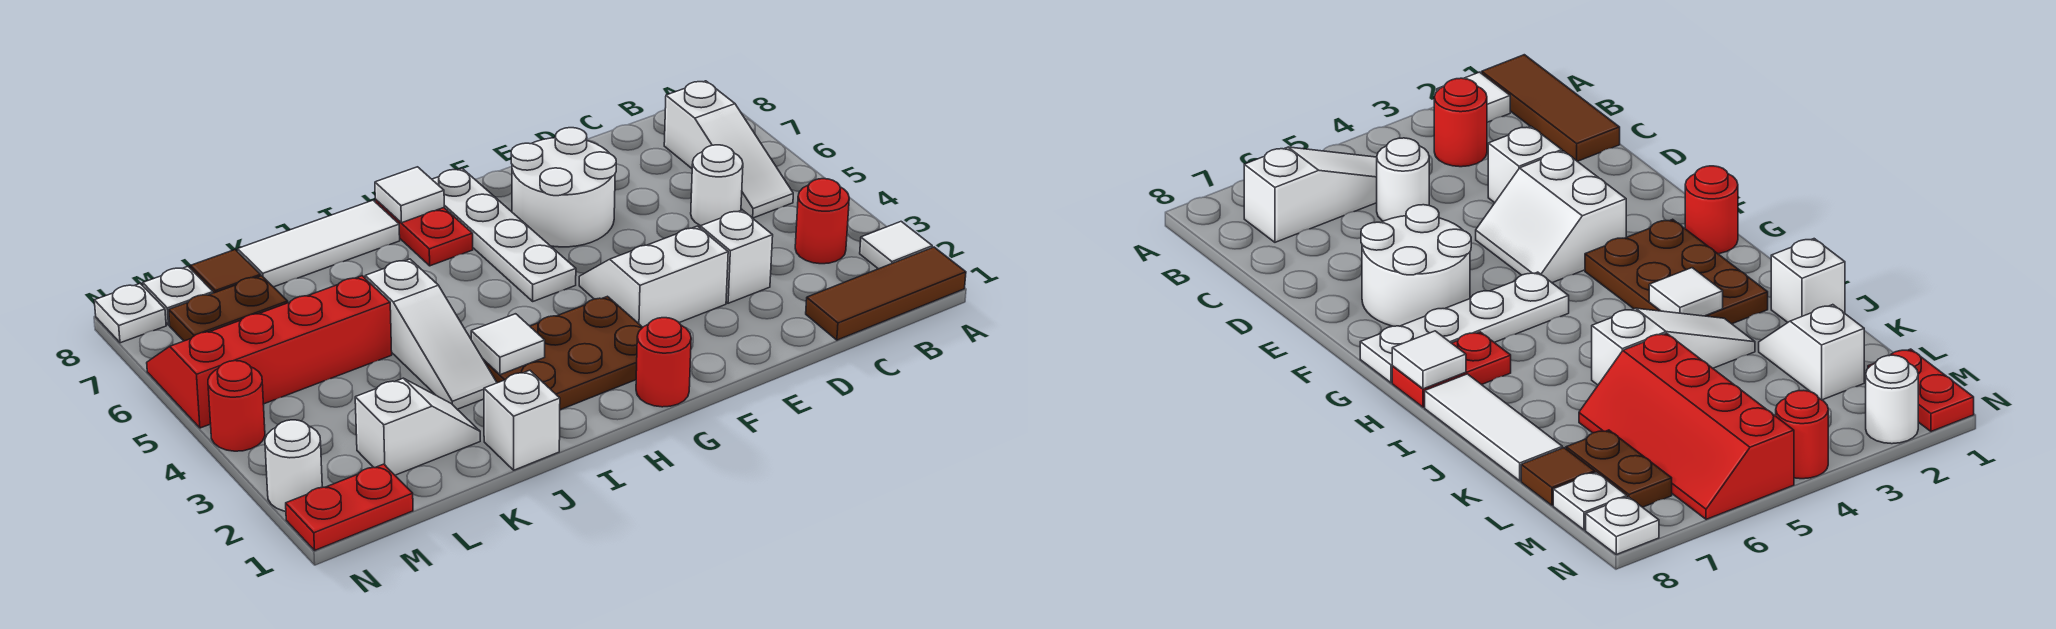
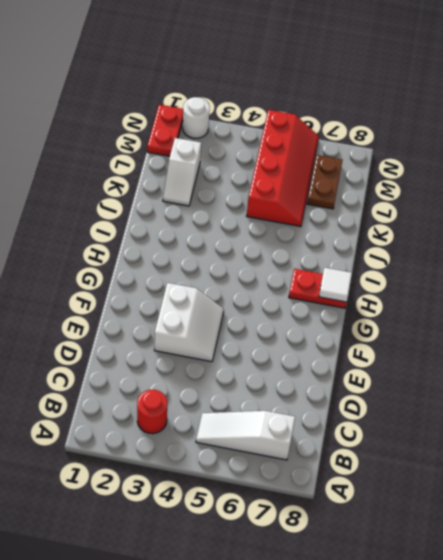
none -> brown tile A1:C1 level 1
none -> white tile A2 level 1
none -> white round brick C5 level 1

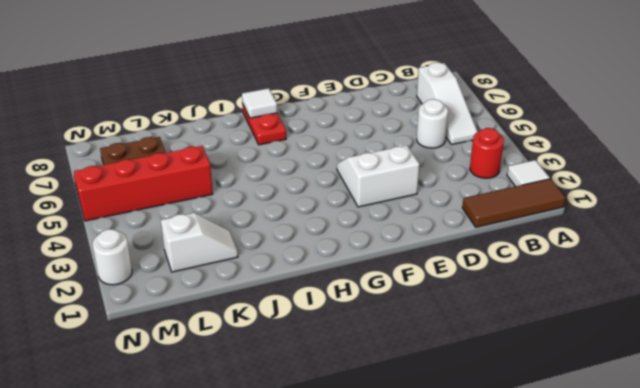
none -> white brick D3 level 1
none -> white round brick E6:F7 level 1
none -> red round brick G1 level 1

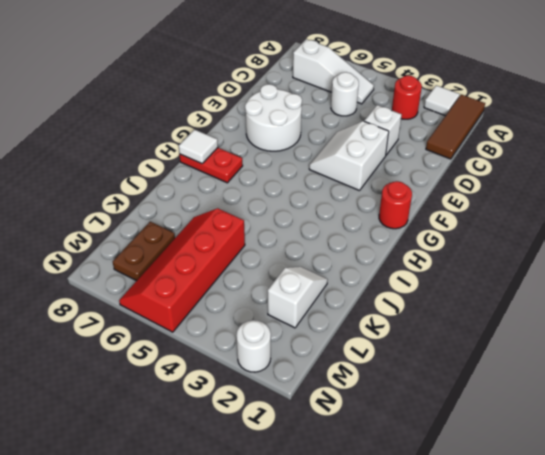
none -> brown plate G2:I3 level 1
none -> white plate G5:G8 level 1
none -> white tile I8:K8 level 1

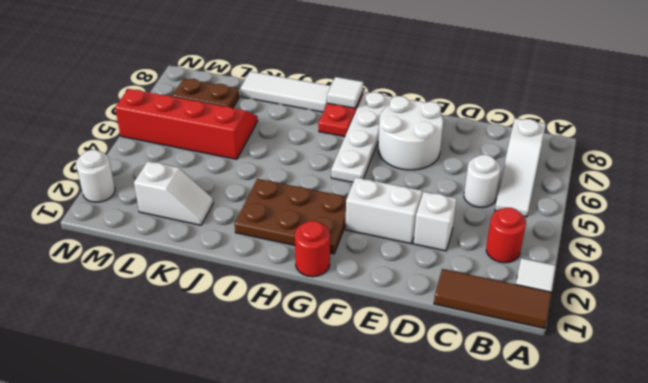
none -> white brick J1 level 1
none -> white slope J3:J5 level 1 top 5
none -> brown tile L8 level 1

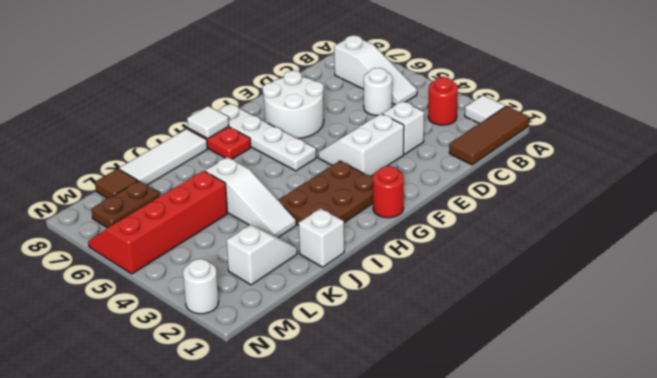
none -> red plate M1:N1 level 1
none -> white plate M8 level 1
none -> red round brick N4 level 1

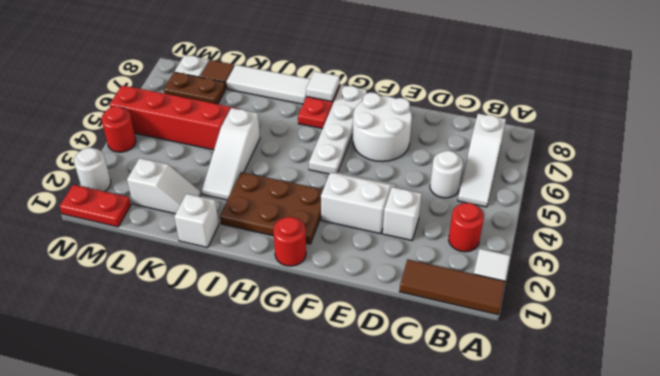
none -> white plate N8 level 1
none -> white tile I3 level 2

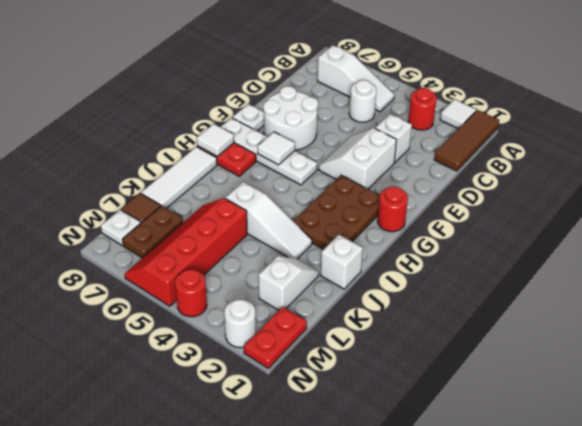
white plate F8 level 1 -> white plate N8 level 1
white tile G6 level 2 -> white tile I3 level 2

